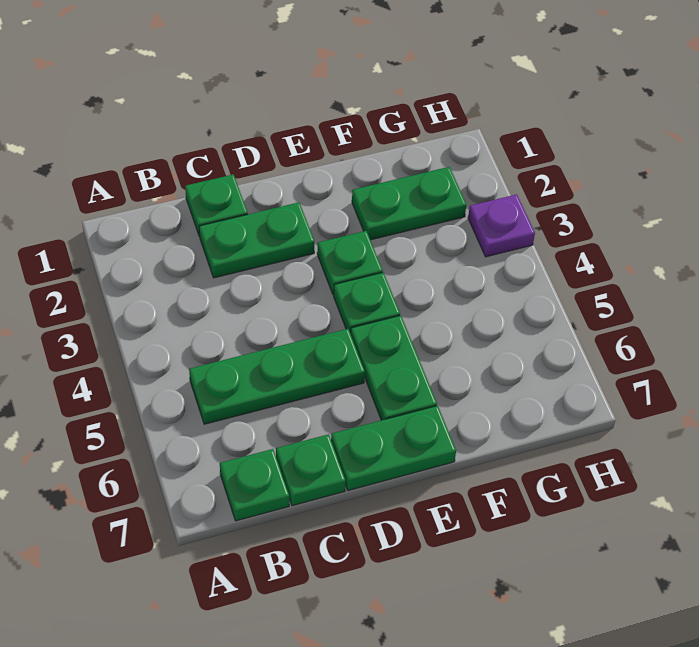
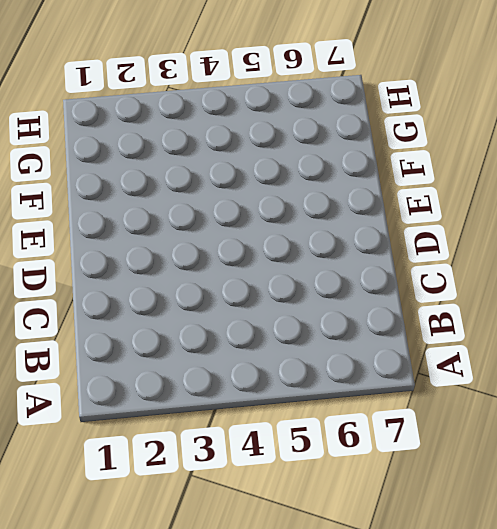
none -> green plate B5:D5 level 1
none -> green plate B7 level 1

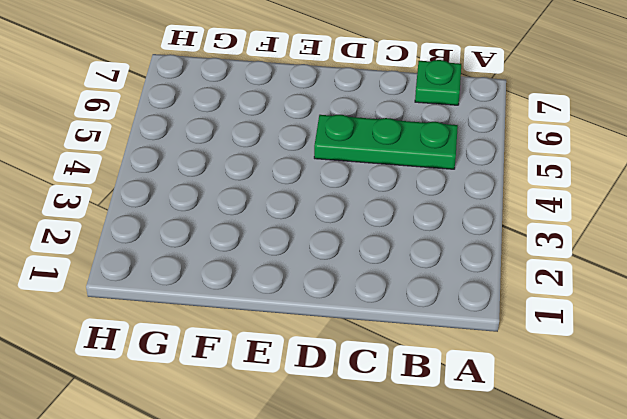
none -> green plate C1 level 1
none -> green plate C2:D2 level 1

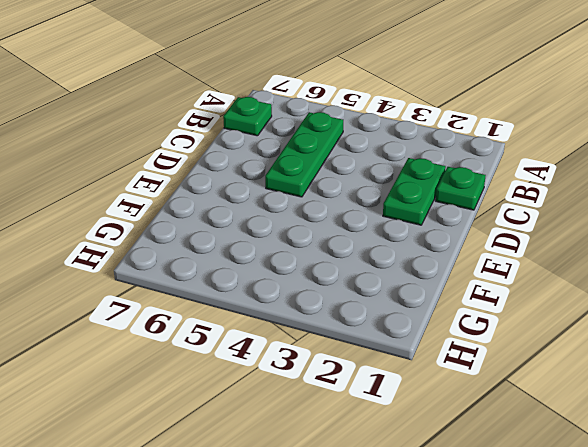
none -> green plate C7 level 1
none -> green plate D7:E7 level 1

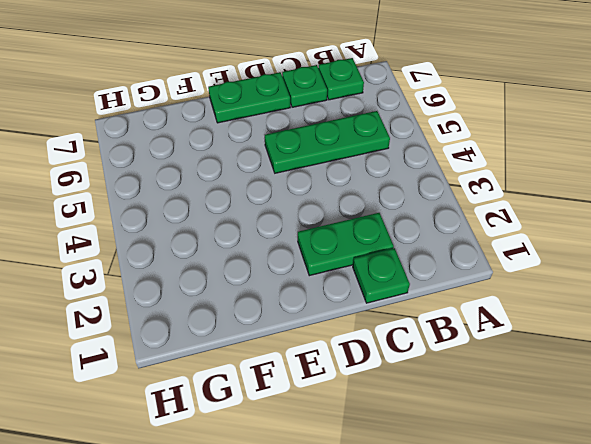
none -> green plate E3 level 1
none -> green plate E4 level 1

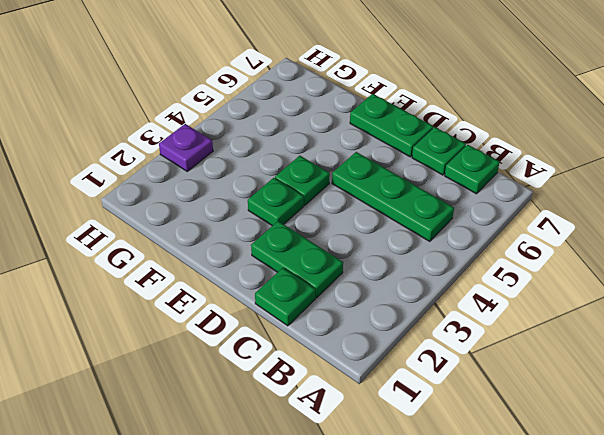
none -> green plate E5:E6 level 1
none -> green plate F2:G2 level 1

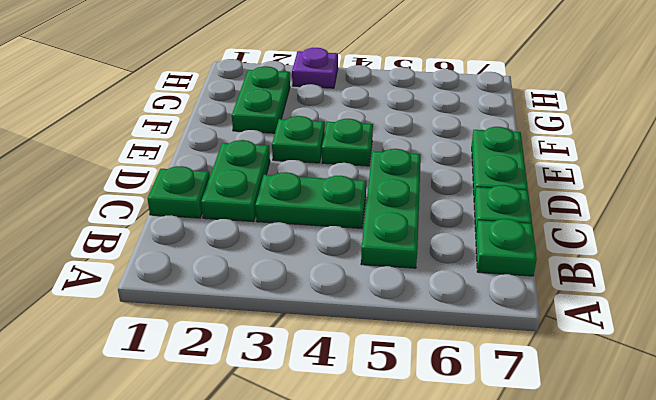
green plate C3:C4 level 1 -> green plate E5:E6 level 1

